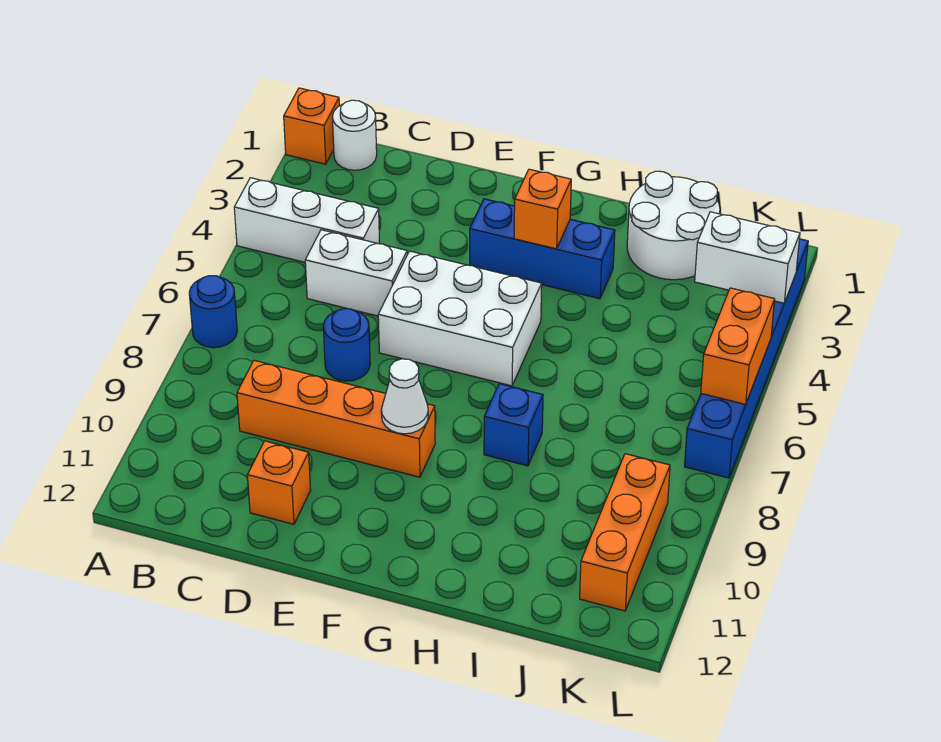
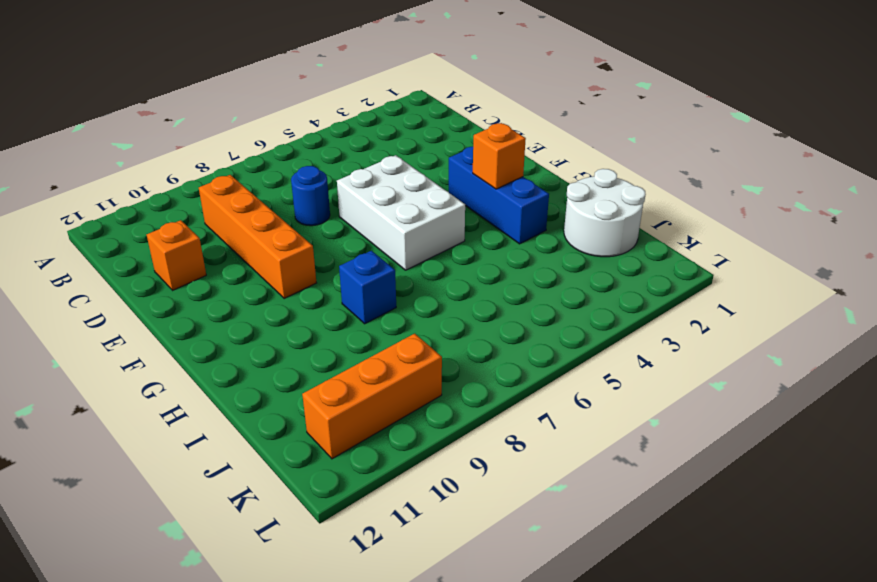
none -> orange brick A1 level 1
none -> white brick A4:C4 level 1
none -> blue round brick A7 level 1

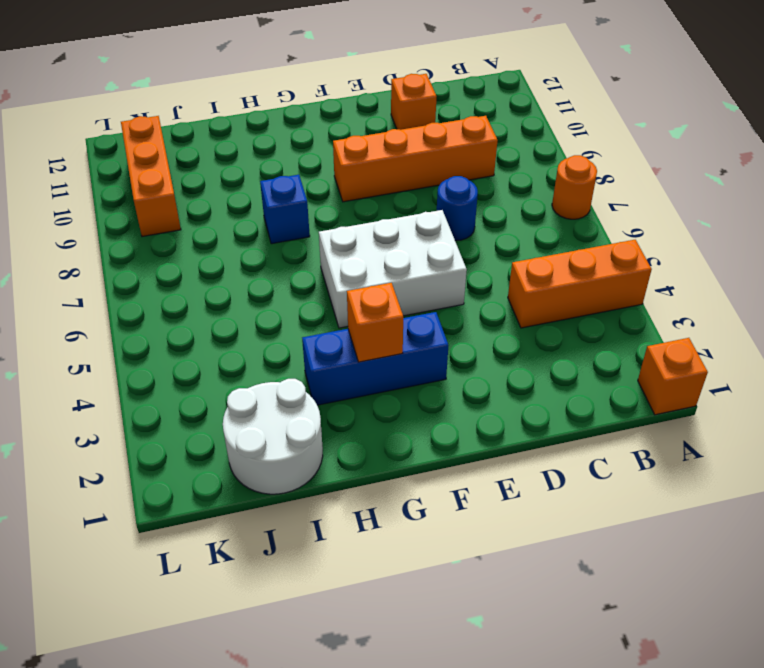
orange brick A4:C4 level 1 -> white brick A4:C4 level 1
orange round brick A7 level 1 -> blue round brick A7 level 1
none -> white round brick B1 level 1
none -> white brick C5:D5 level 1
none -> blue brick L2:L7 level 1

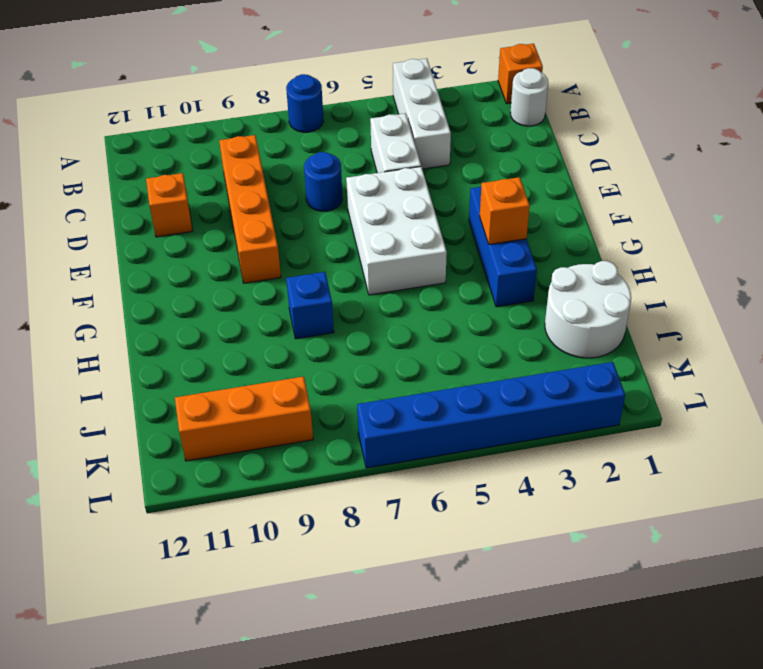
none -> white cone F9 level 2
none -> white brick K3:L3 level 2
none -> orange brick L5:L6 level 2

